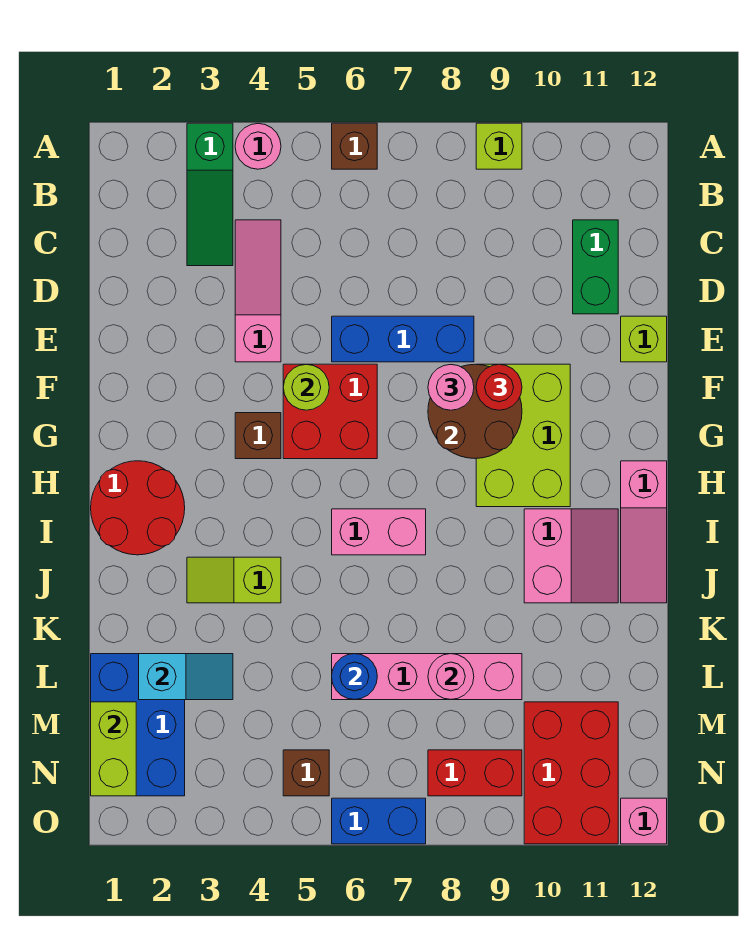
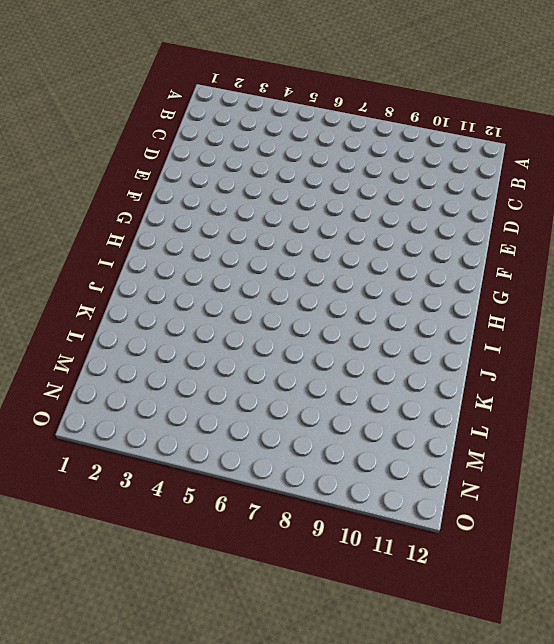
none -> green slope A3:C3 level 1 top A
none -> pink round brick A4 level 1
none -> brown brick A6 level 1
none -> lime brick A9 level 1

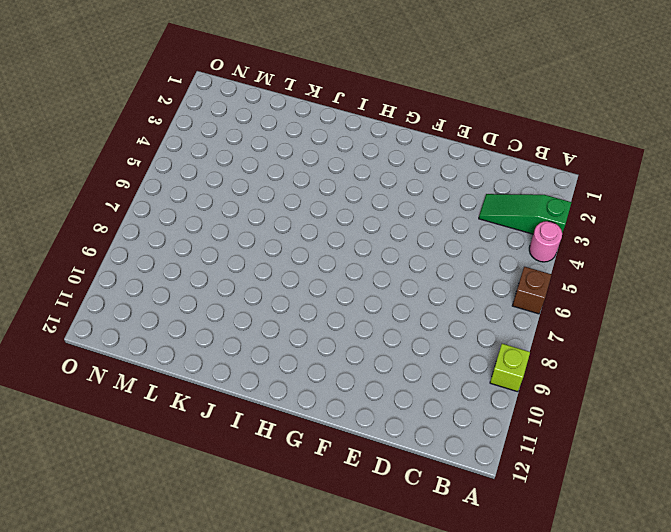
none -> pink slope C4:E4 level 1 top E
none -> green brick C11:D11 level 1
none -> blue brick E6:E8 level 1
none -> lime brick E12 level 1

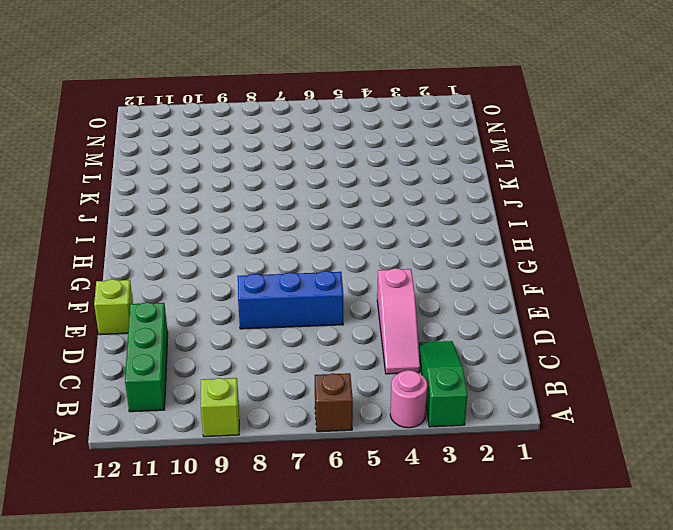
green brick B11:D11 level 1 -> green brick C11:D11 level 1
none -> red brick F5:G6 level 1
none -> lime brick F9:H10 level 1
none -> brown brick G4 level 1
none -> red round brick H1:I2 level 1

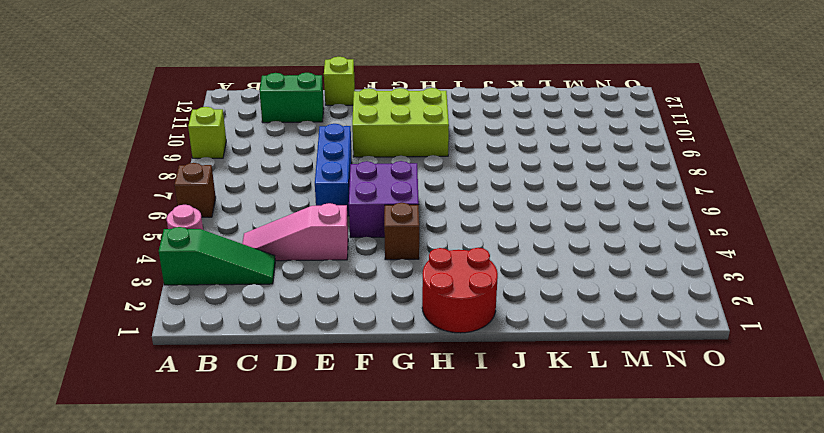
purple brick F5:G6 level 1 -> red brick F5:G6 level 1
none -> pink slope H12:J12 level 1 top H
none -> pink brick I6:I7 level 1
none -> pink slope I10:J11 level 1 top 10
none -> lime slope J3:J4 level 1 top 4

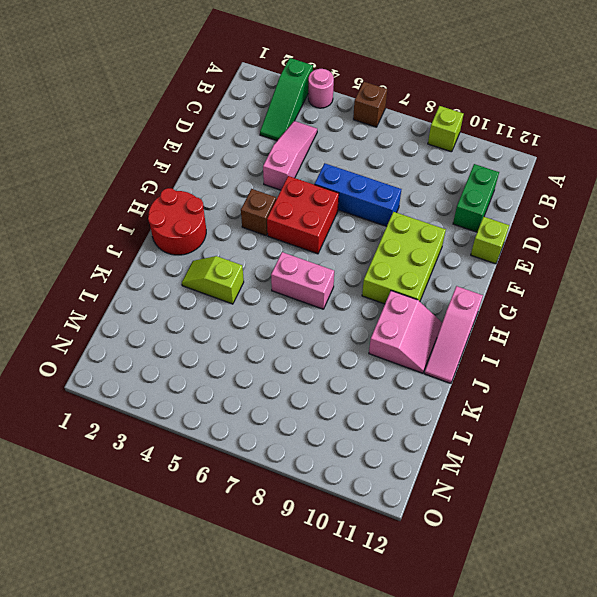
none -> blue brick L1:N2 level 1
none -> pink brick L6:L9 level 1
none -> red brick M10:O11 level 1
none -> brown brick N5 level 1

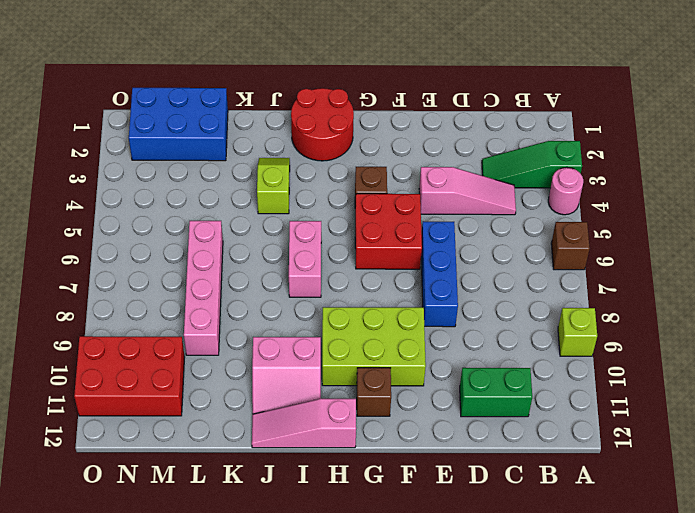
brown brick G11 level 1 -> brown brick N5 level 1
none -> lime brick E12 level 1
none -> red brick N8:N9 level 1
none -> blue brick O6:O7 level 1
none -> pink brick O12 level 1

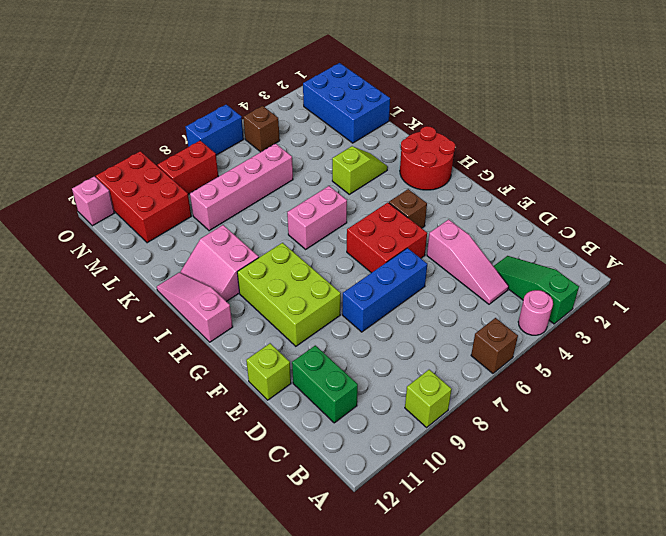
none -> lime round brick F5 level 2
none -> brown round brick F8:G9 level 2
none -> cyan slope L2:L3 level 2 top 2
none -> blue round brick L6 level 2

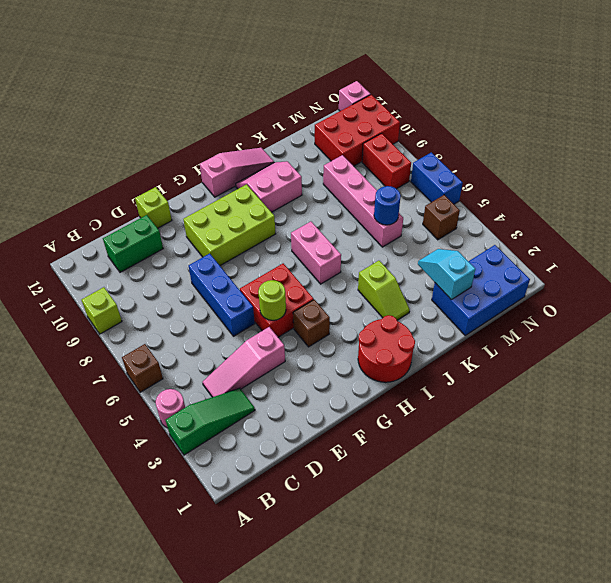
none -> brown round brick F8:G9 level 2
none -> pink round brick L8 level 2
none -> lime brick M1:N1 level 2
none -> pink round brick F8 level 3

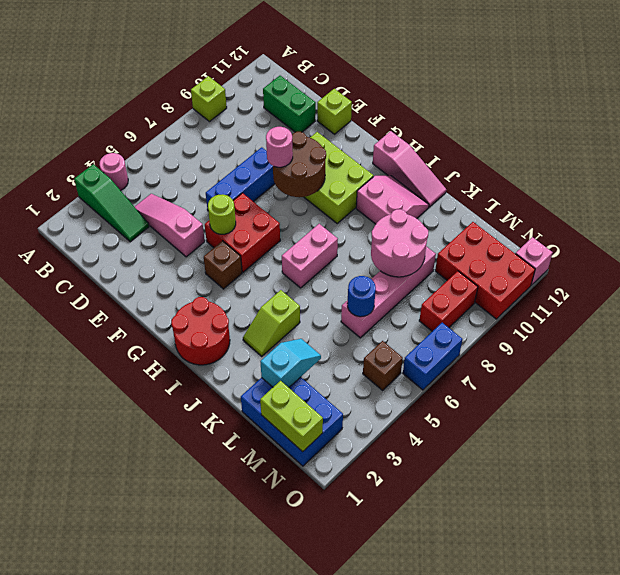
pink round brick K8:L9 level 2 -> pink round brick L8 level 2
none -> brown brick A6 level 1
none -> red round brick F9 level 3

